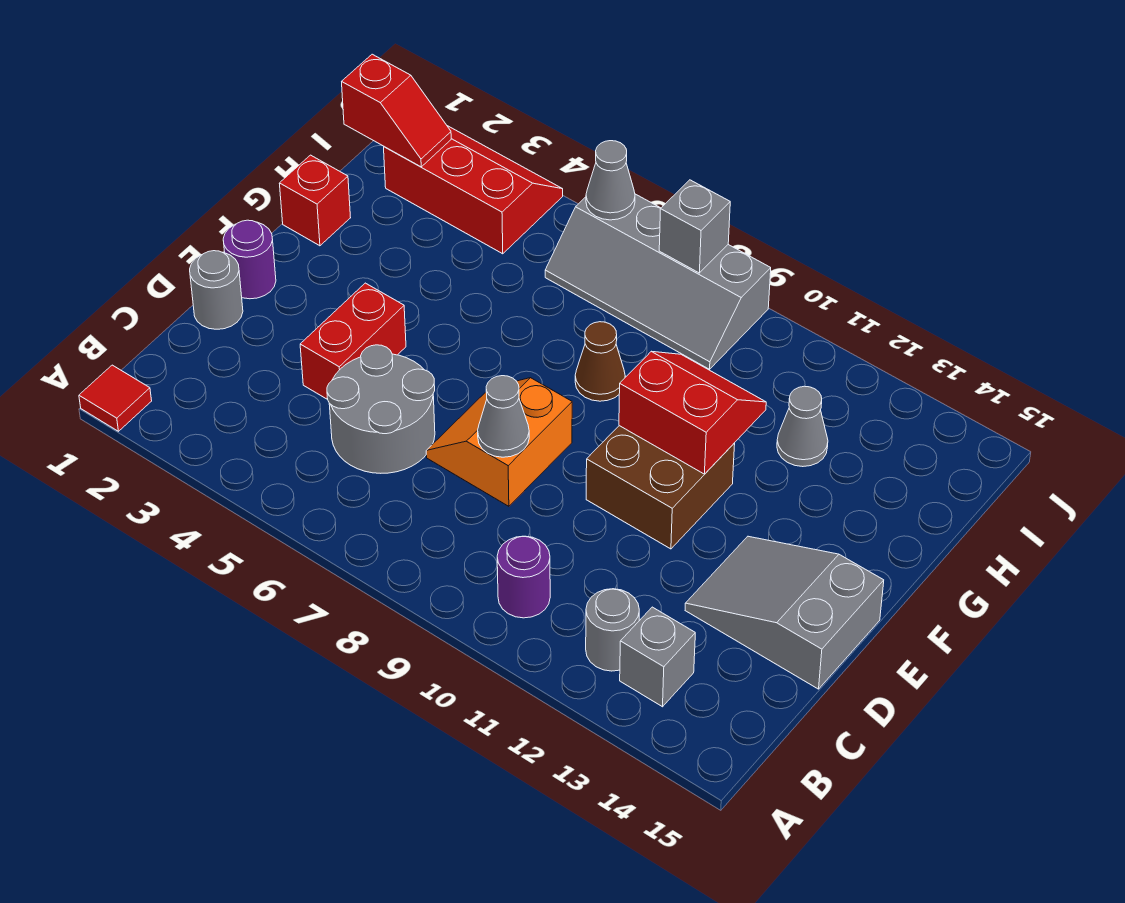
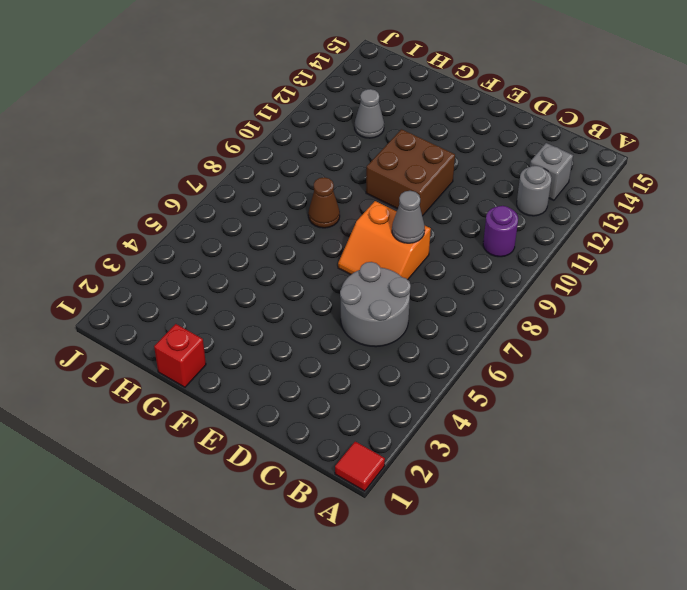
none -> grey round brick D1 level 1
none -> red brick D4:E4 level 1
none -> grey slope D13:E15 level 1 top 15

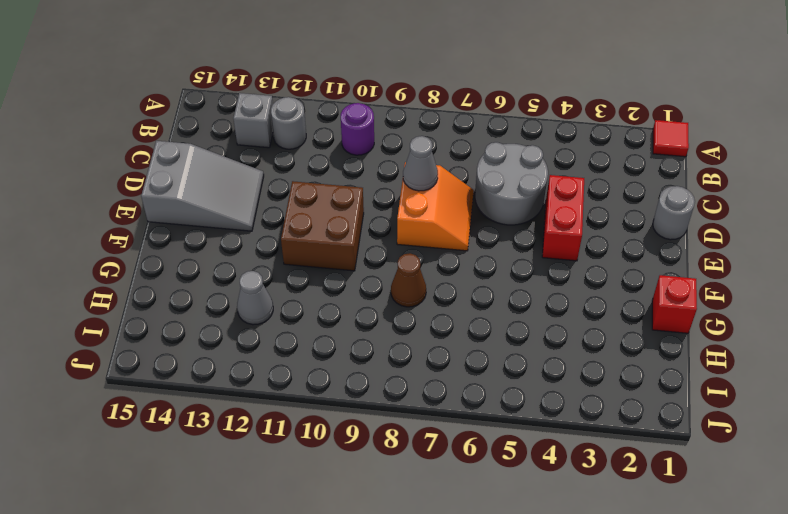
none -> purple round brick E1 level 1
none -> red slope I2:J4 level 1 top I
none -> grey slope I6:J9 level 1 top J

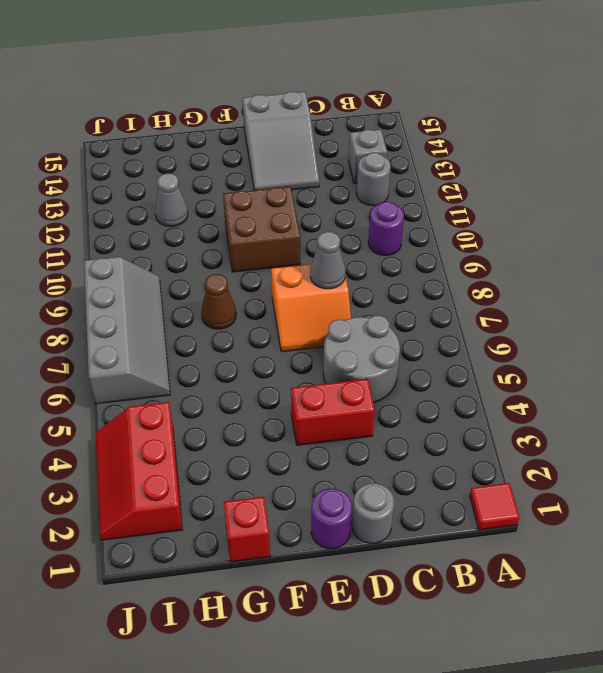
none -> red slope F10:G11 level 2 top F
none -> red slope I1:I2 level 2 top 1
none -> grey cone J6 level 2

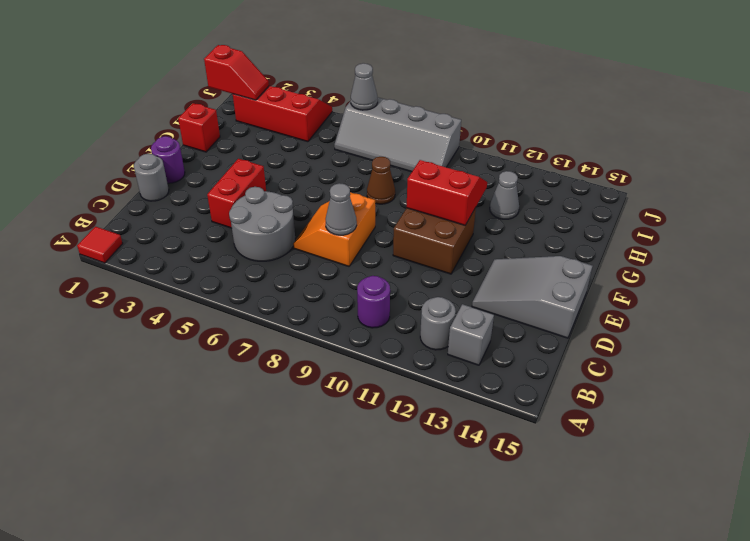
none -> grey brick J8 level 2

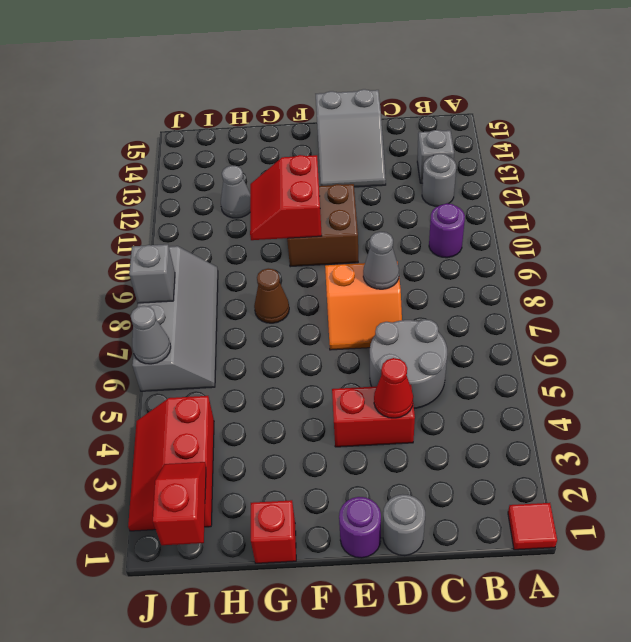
red cone D4 level 2 -> none

